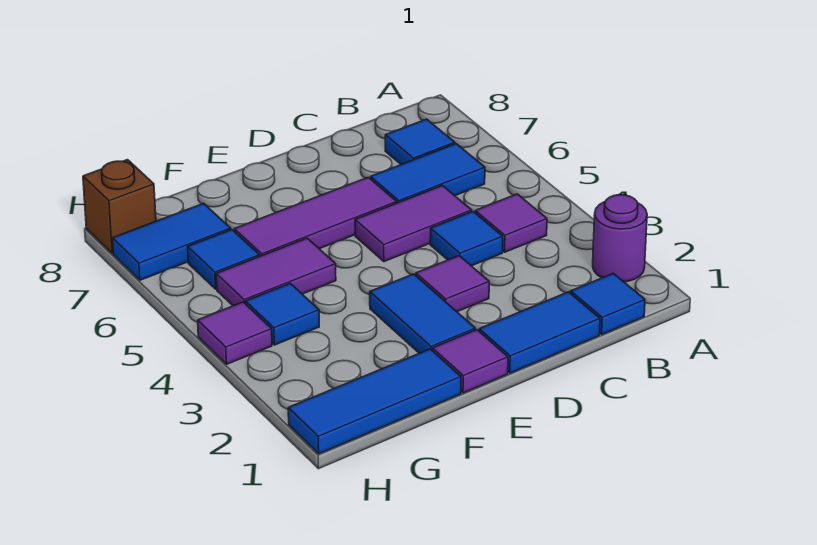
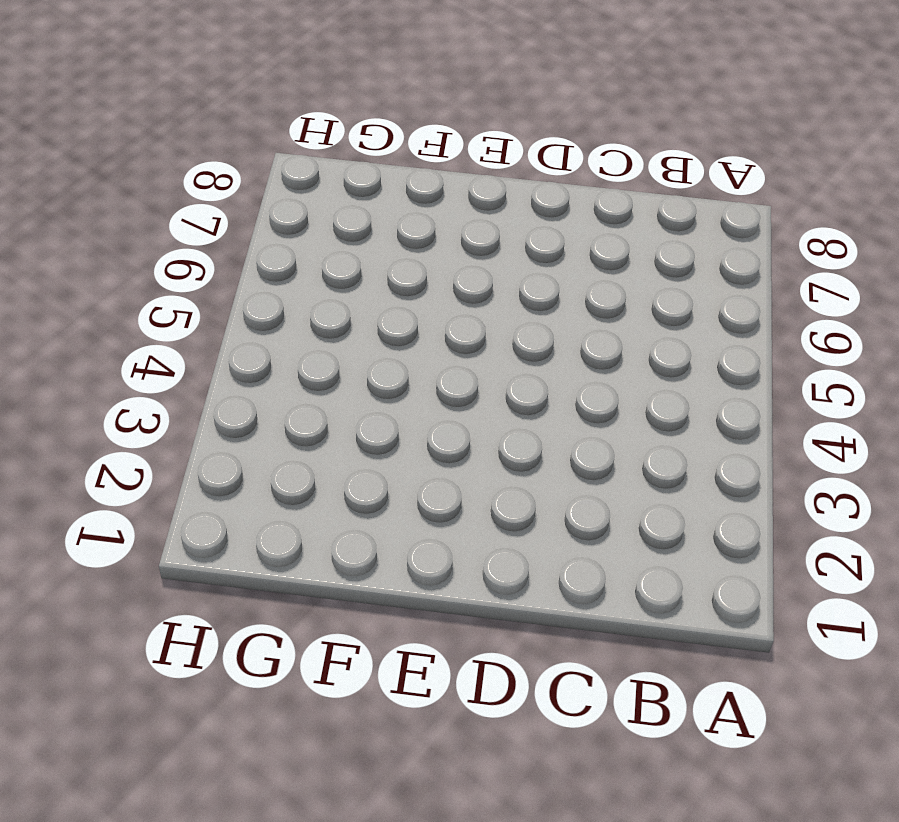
none -> purple round brick A2 level 1
none -> blue tile B1 level 1
none -> purple tile B4 level 1

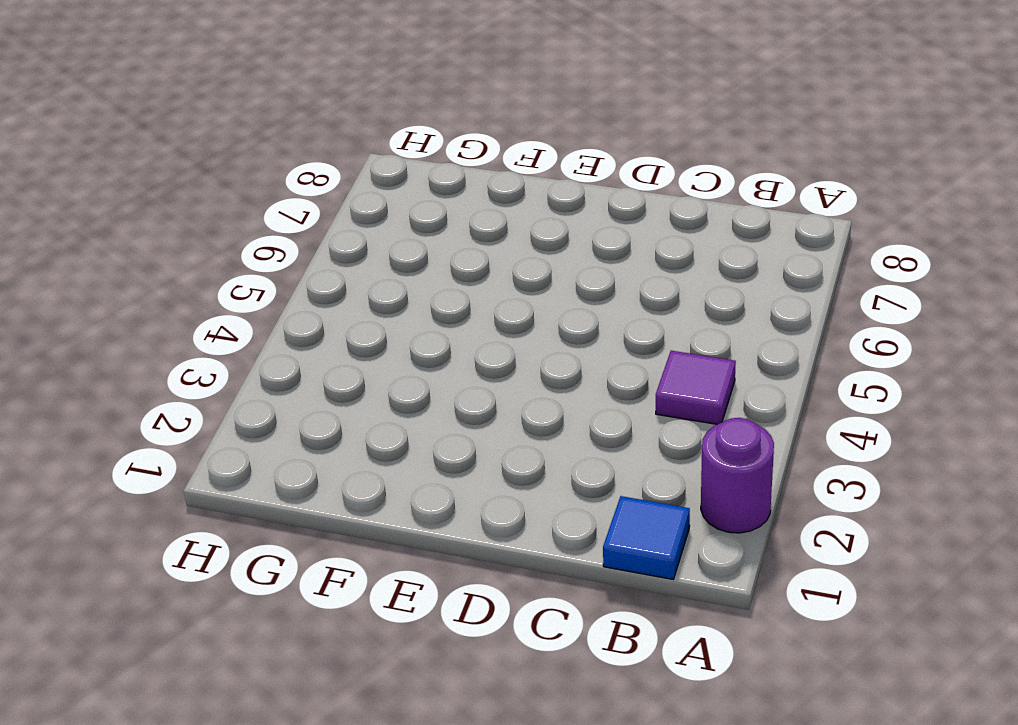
none -> blue tile B6:C6 level 1
none -> blue tile B7 level 1
none -> blue tile C1:D1 level 1

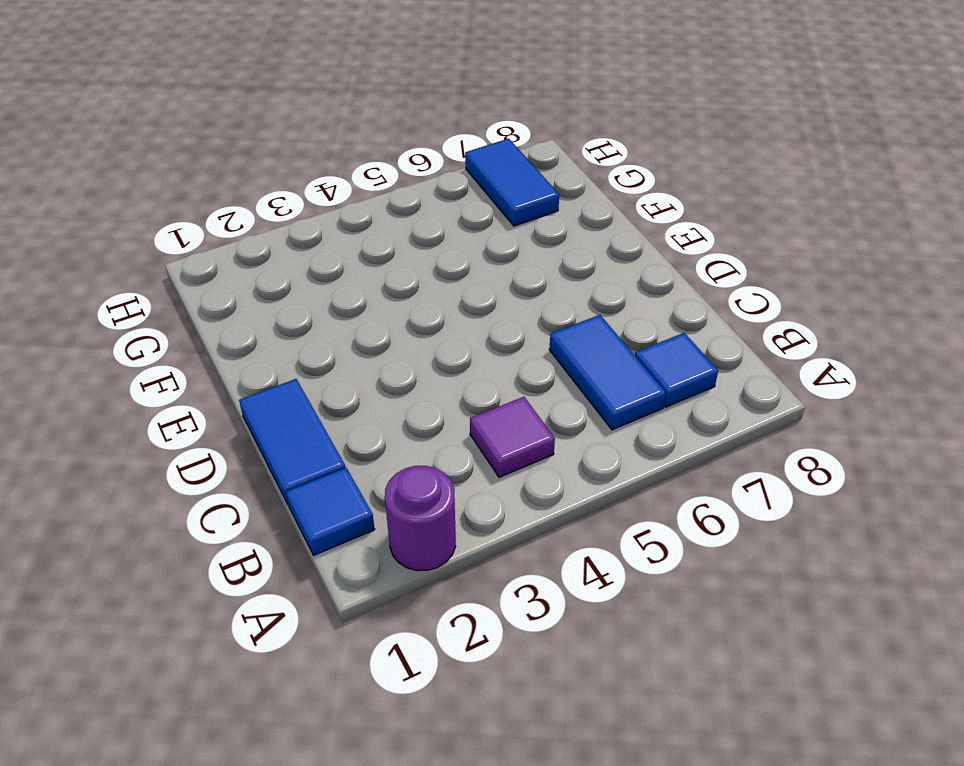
none -> blue tile C4 level 1
none -> purple tile C5:D5 level 1
none -> purple tile D3 level 1

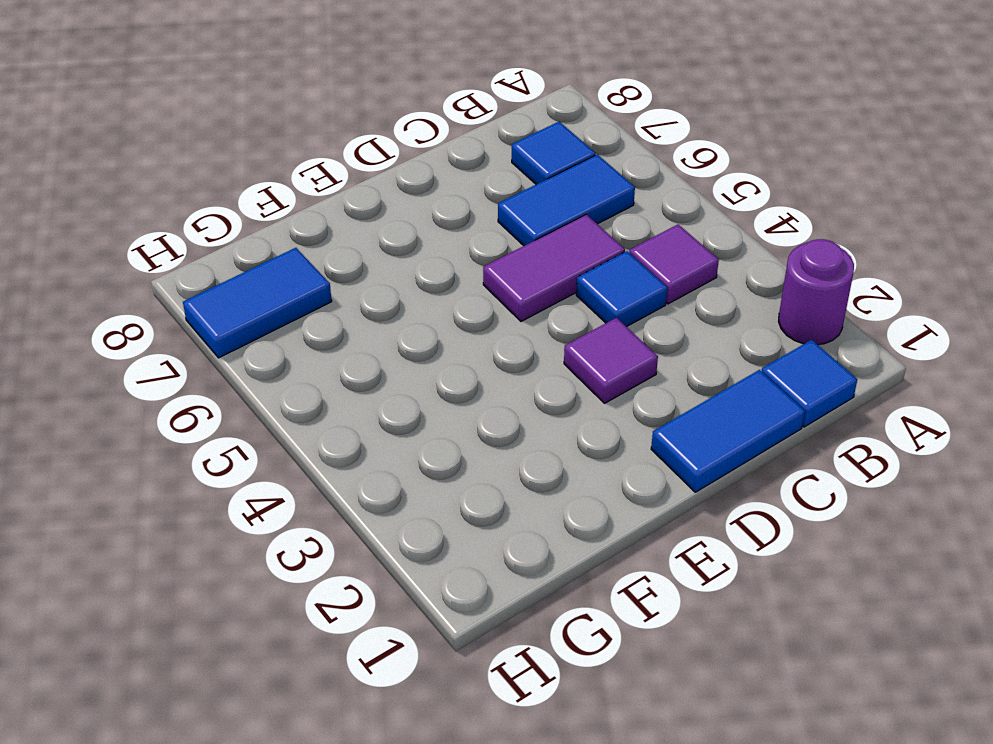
none -> purple tile D6:F6 level 1
none -> purple tile E1 level 1
none -> blue tile E2:E3 level 1

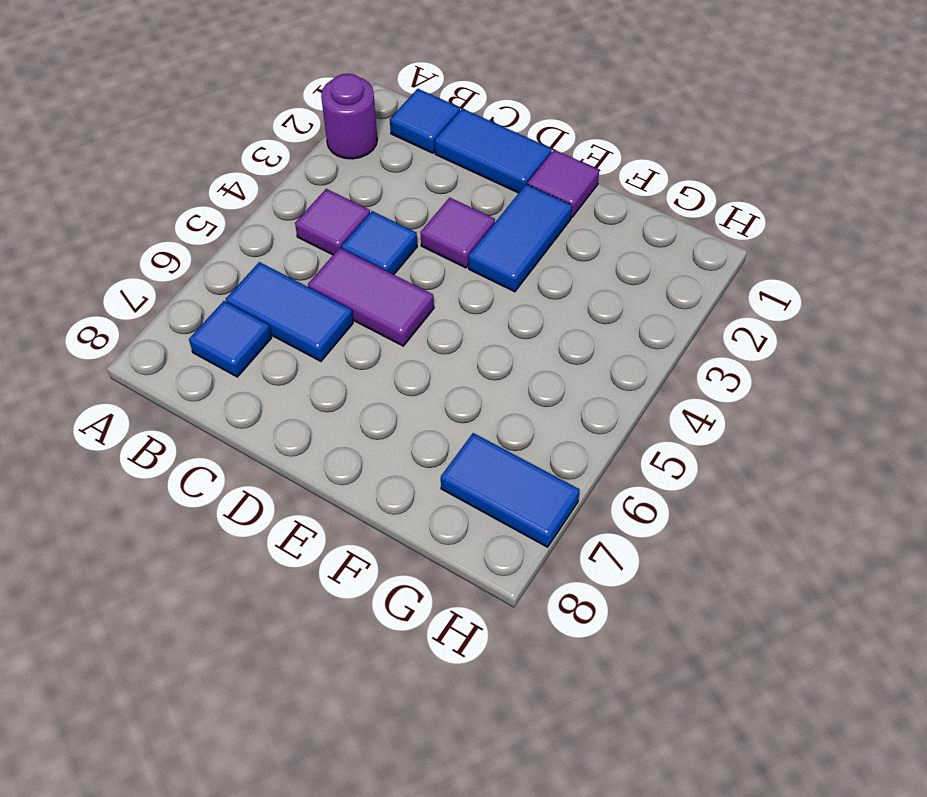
none -> purple tile D6:F6 level 1
none -> blue tile F1:H1 level 1
none -> purple tile F5:G5 level 1

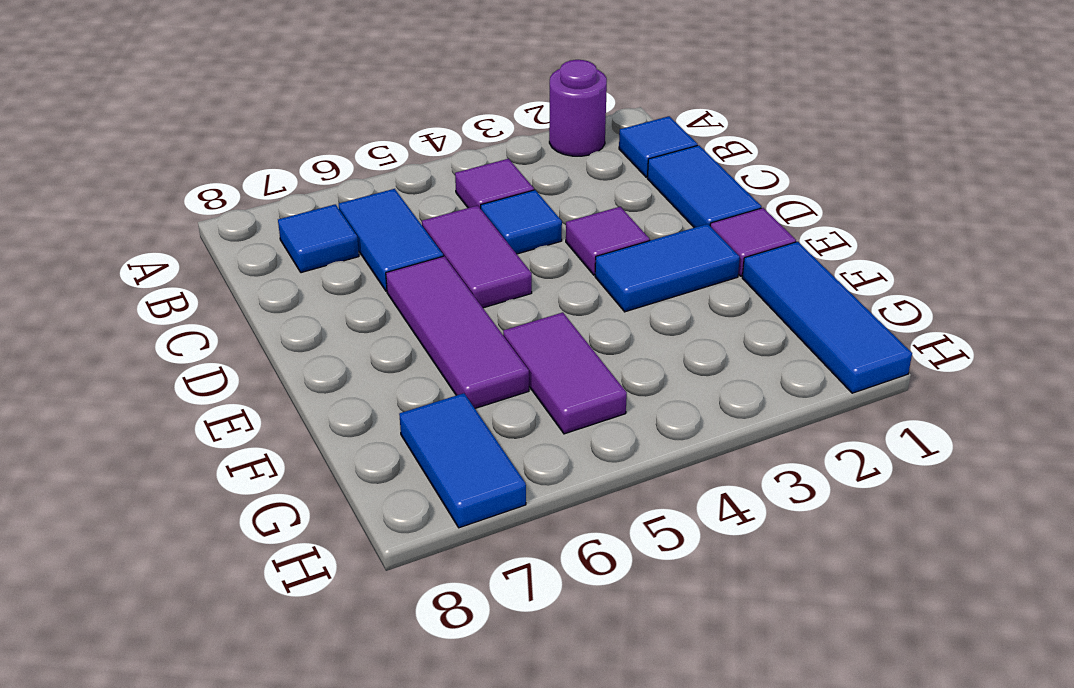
none -> blue tile G4 level 1
none -> blue tile G6 level 1
none -> purple tile H4 level 1

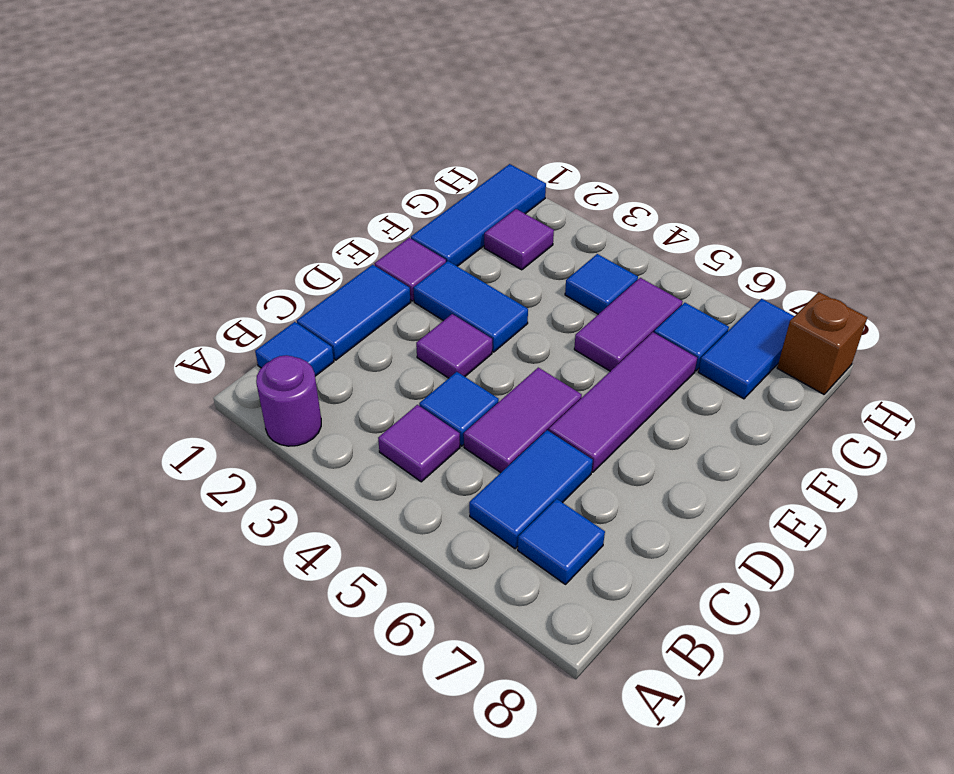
purple tile G2 level 1 -> purple tile H4 level 1

